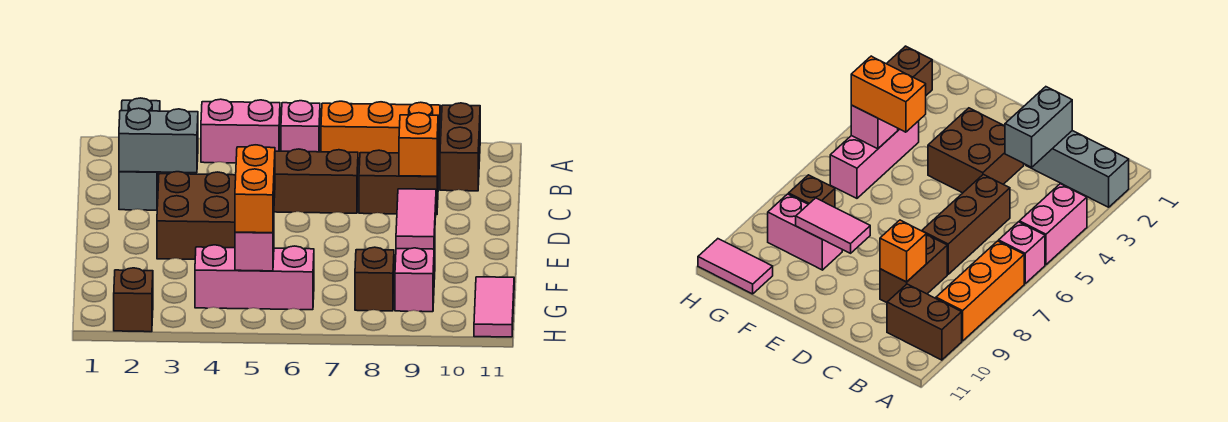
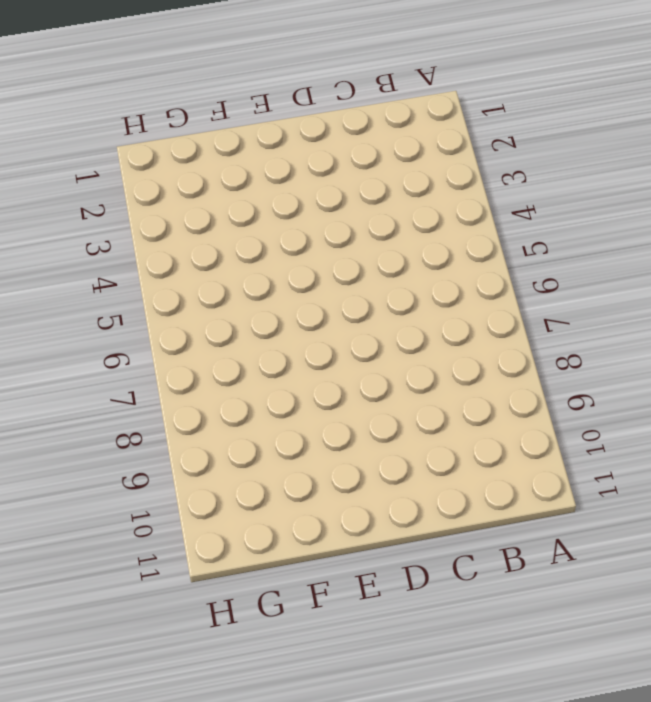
none -> grey brick A2:C2 level 1
none -> pink brick A4:A5 level 1
none -> pink brick A6 level 1

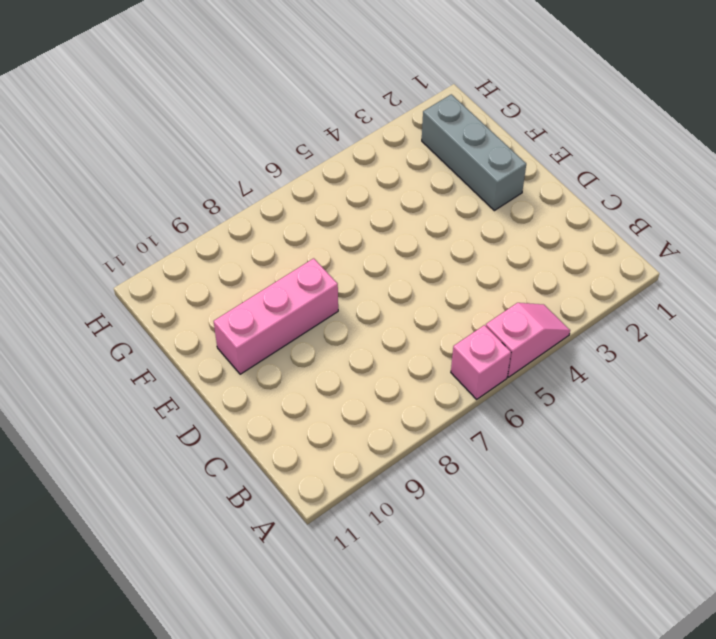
pink slope A4:A5 level 1 top 5 -> pink brick A4:A5 level 1
grey brick E2:G2 level 1 -> grey brick A2:C2 level 1
pink brick E8:E10 level 1 -> pink brick G4:G6 level 1
none -> orange brick A7:A9 level 1
none -> brown brick A10:B10 level 1
none -> brown brick C5:C7 level 1

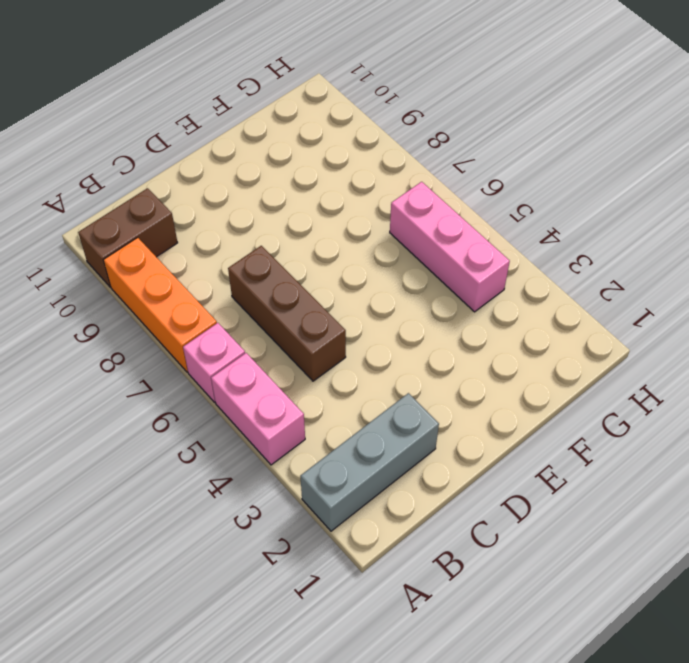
none -> brown brick C8:C9 level 1
none -> brown brick D3:E4 level 1
none -> pink brick F9:G9 level 1

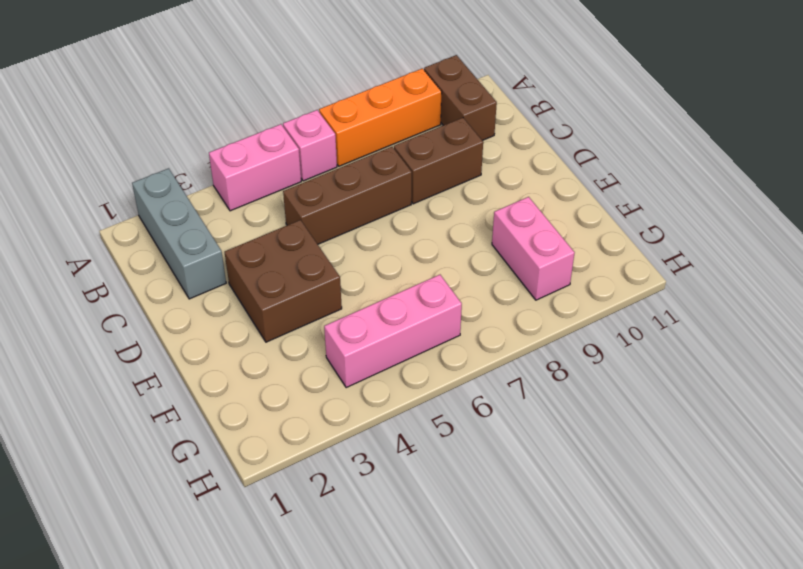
none -> brown brick G8 level 1
none -> pink tile G11:H11 level 1
none -> brown brick H2 level 1

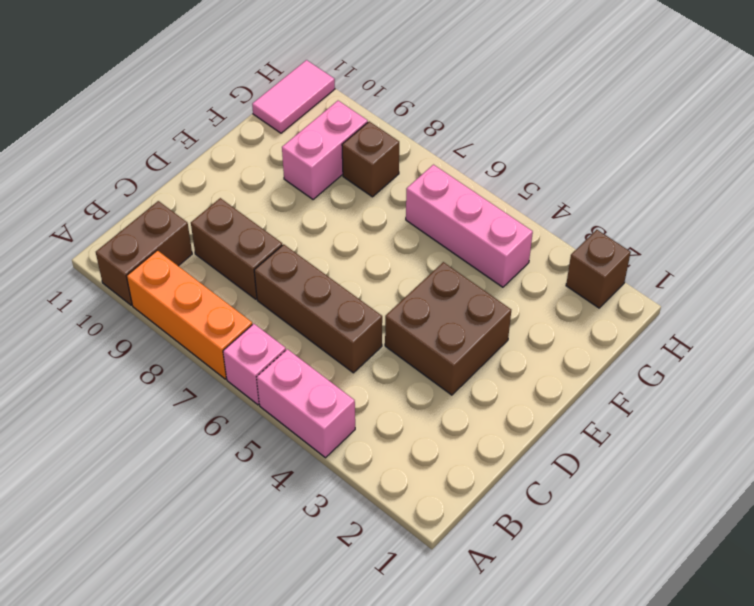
none -> grey brick A2:C2 level 1
none -> grey brick C2:C3 level 2
none -> orange brick C9 level 2

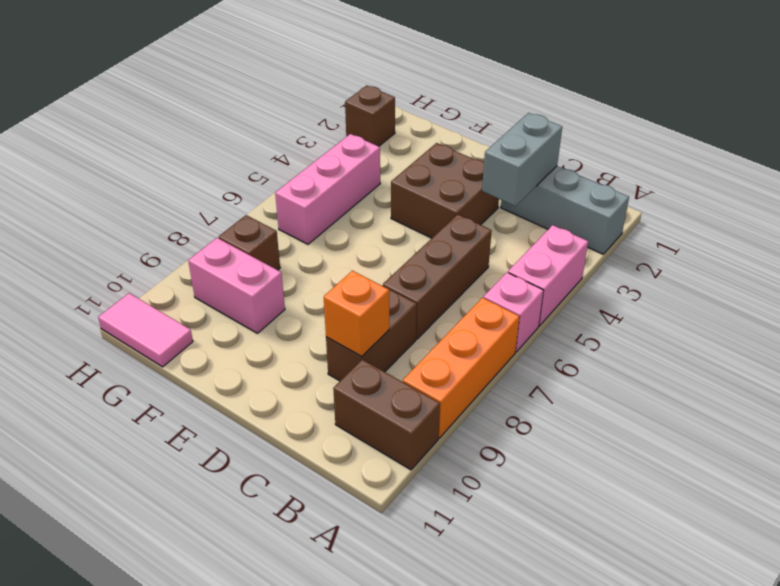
none -> pink tile E9:F9 level 2
none -> pink brick G5 level 2
none -> orange brick F5:G5 level 3

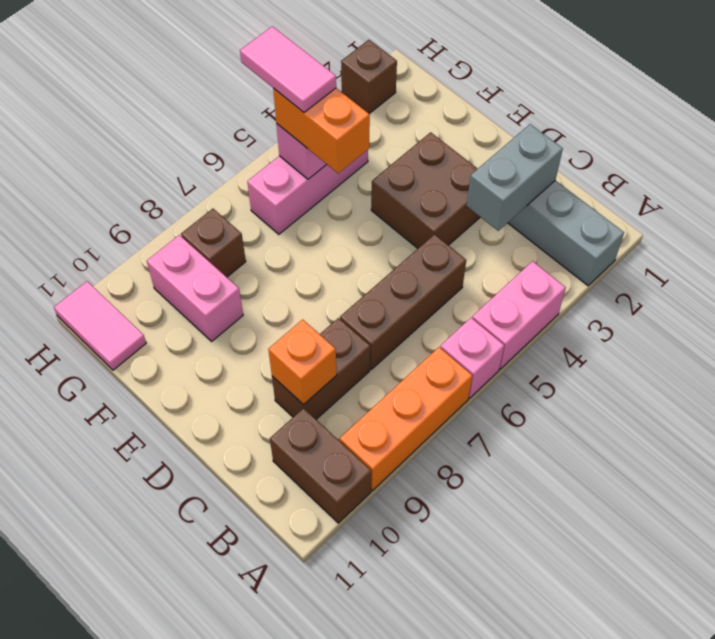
pink tile G5:H5 level 4 -> pink tile E9:F9 level 2

